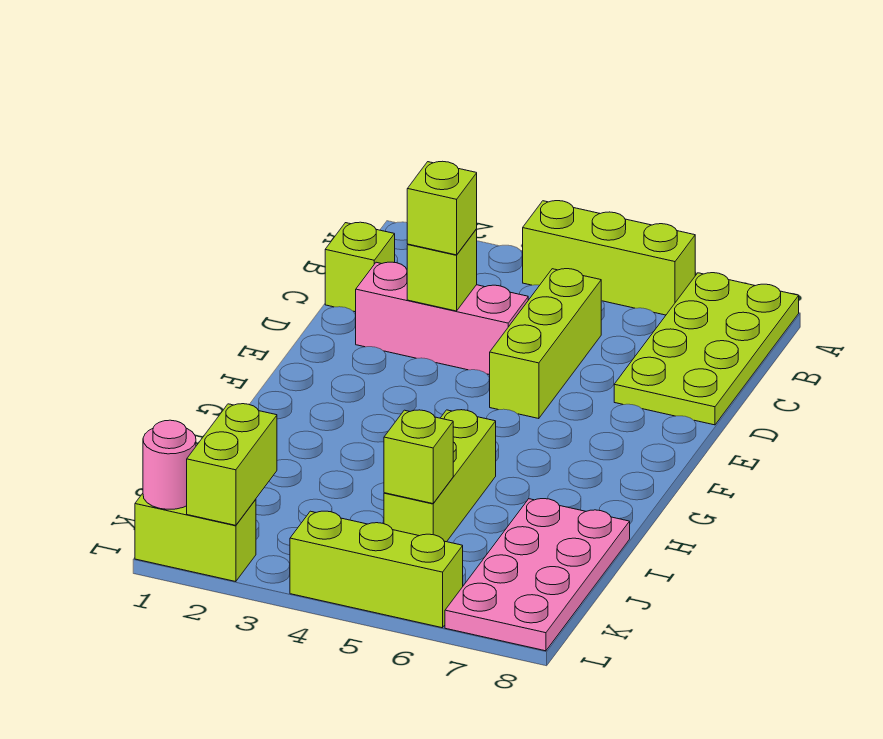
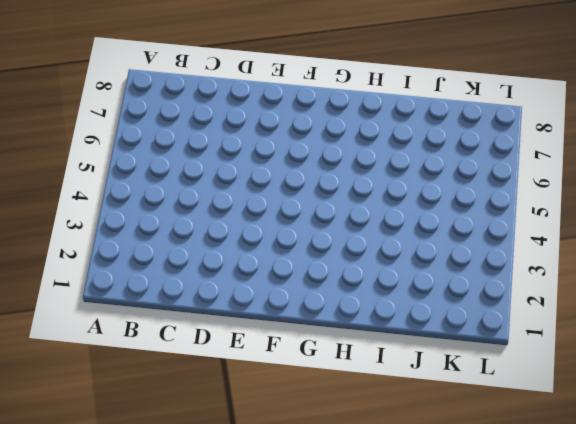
none -> lime brick A4:A6 level 1
none -> lime plate A7:D8 level 1
none -> lime brick C1 level 1

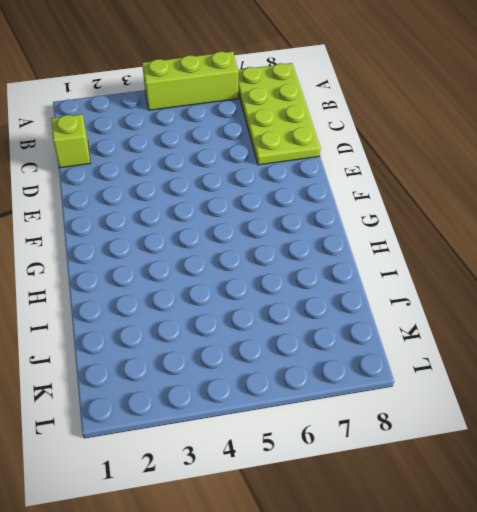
none -> lime brick C5:E5 level 1
none -> pink brick D2:D4 level 1
none -> lime brick H5:J5 level 1

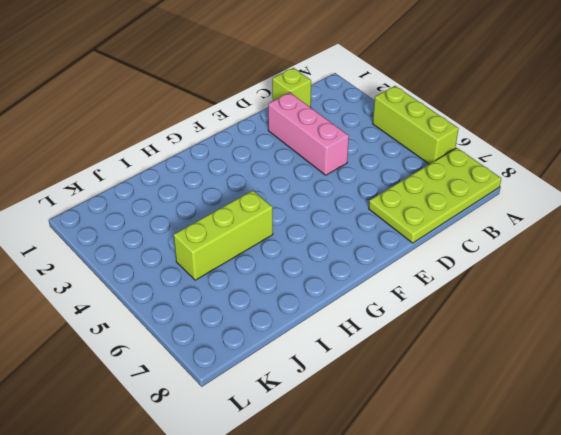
none -> lime brick C5:E5 level 1
none -> pink plate I7:L8 level 1
none -> lime brick L1:L2 level 1

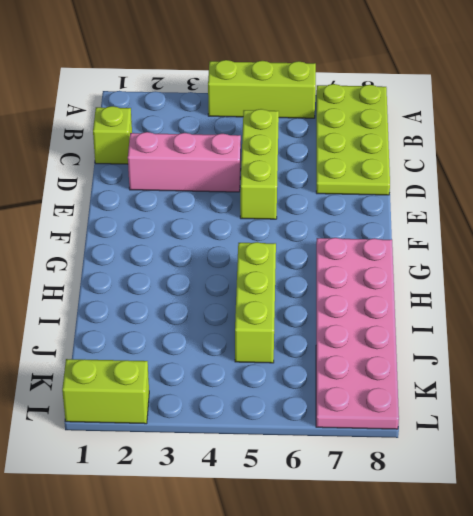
pink plate G7:L8 level 1 -> pink plate I7:L8 level 1
none -> lime brick L4:L6 level 1
none -> lime brick D3 level 2
none -> lime brick J5 level 2

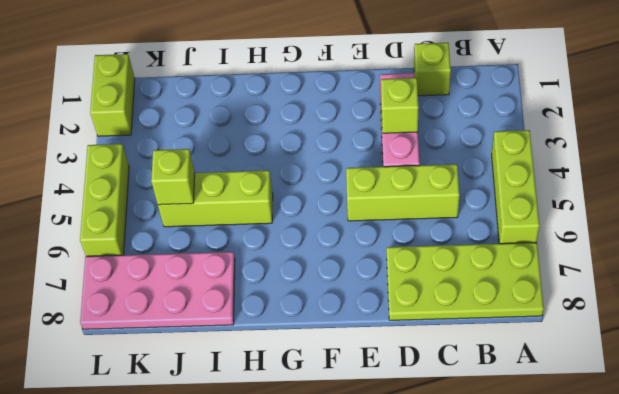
none -> lime brick K2:L2 level 2
none -> pink round brick L1 level 2
none -> lime brick D3 level 3

